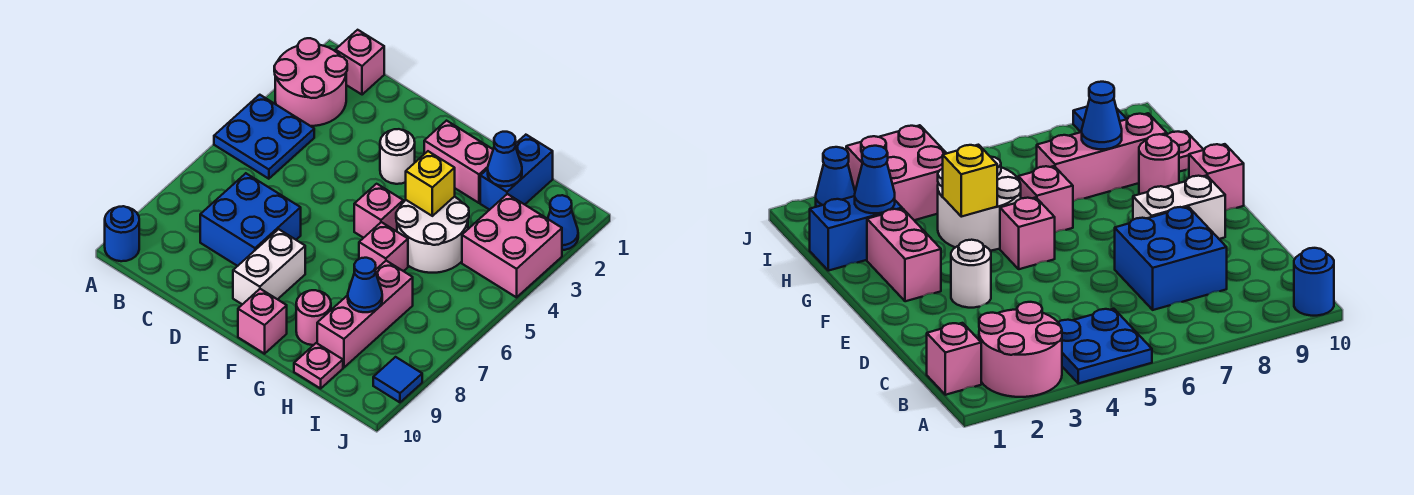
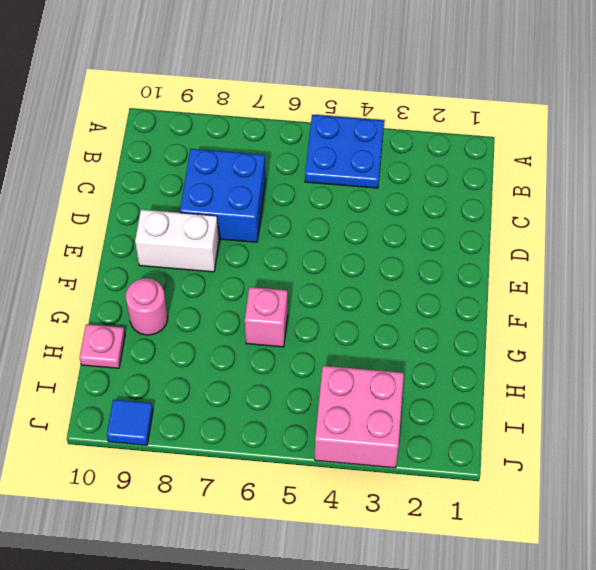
none -> pink round brick A2:B3 level 1
none -> blue round brick A10 level 1
none -> pink brick B1 level 1

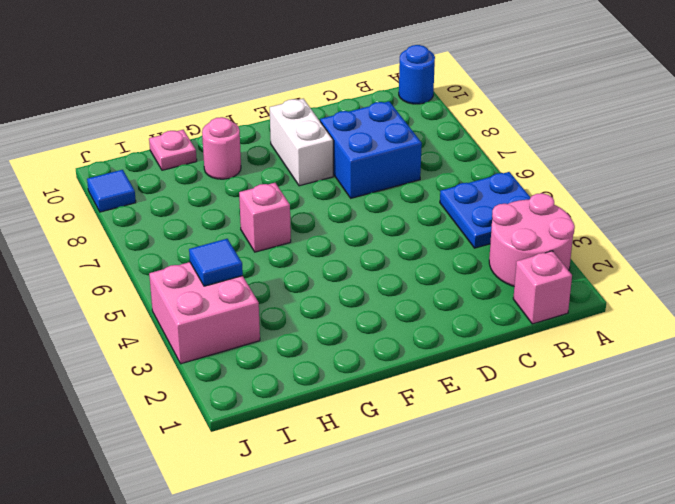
blue tile I4 level 2 -> none
none -> white round brick E3 level 1
none -> pink brick F2:G2 level 1
none -> pink brick F5 level 1

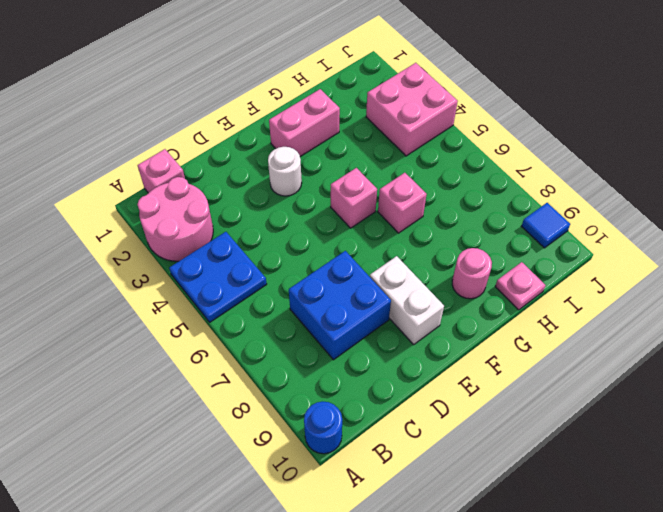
none -> pink brick F10 level 1
none -> white round brick G4:H5 level 1
none -> blue brick H1:H2 level 1

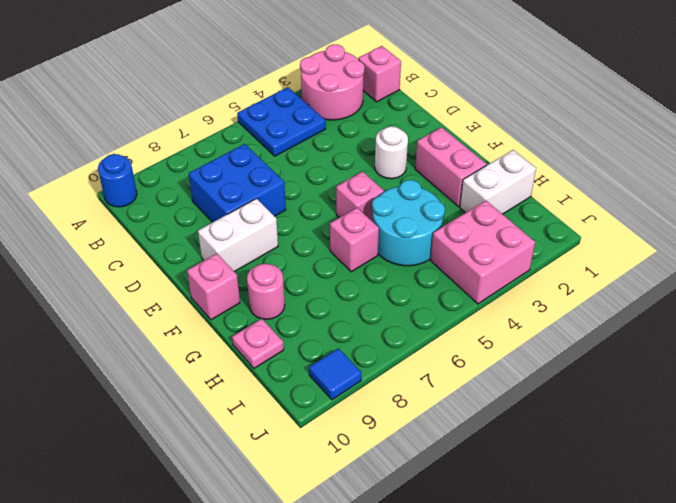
cyan round brick G4:H5 level 1 -> white round brick G4:H5 level 1
white brick H1:H2 level 1 -> blue brick H1:H2 level 1
none -> pink brick H7:H9 level 1
none -> blue cone J2 level 1
none -> yellow brick G4 level 2

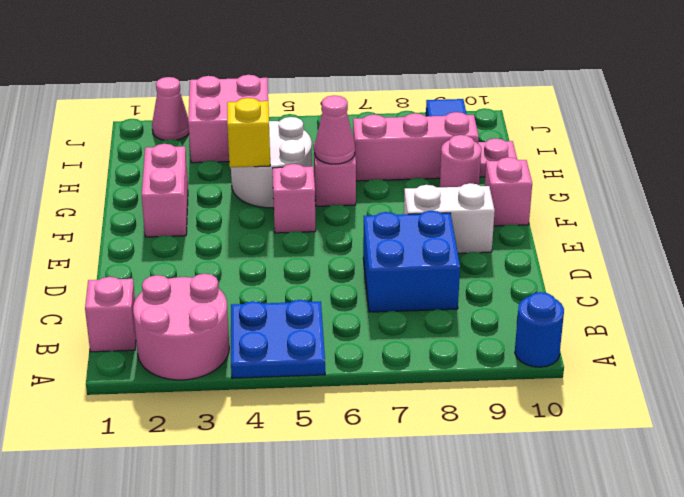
pink cone G6 level 2 -> none
pink cone J2 level 1 -> blue cone J2 level 1
none -> white round brick E3 level 1
none -> blue brick H1:H2 level 1
none -> blue cone H2 level 2

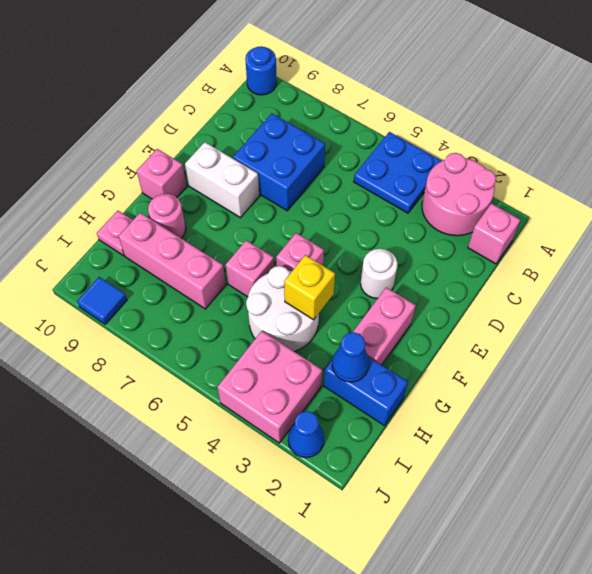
none -> blue cone H8 level 2

